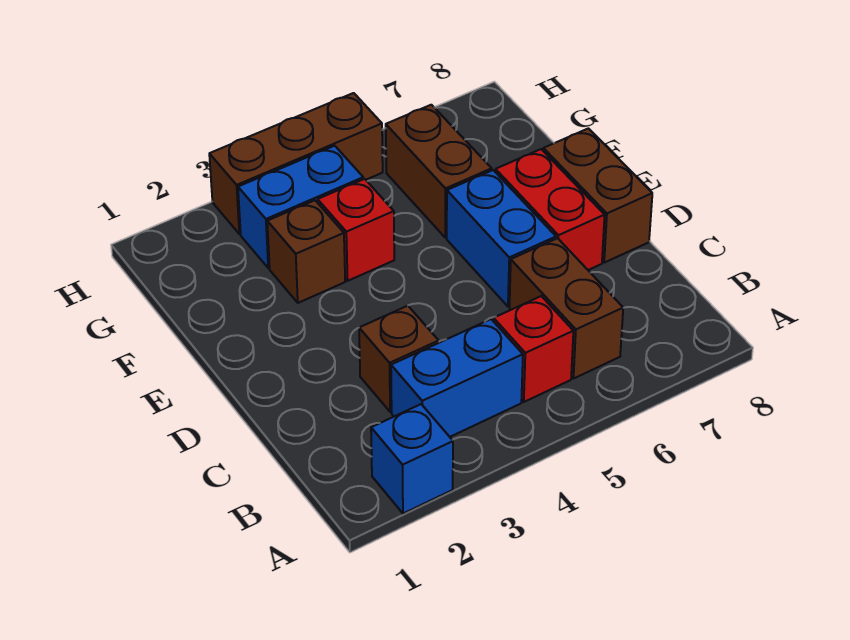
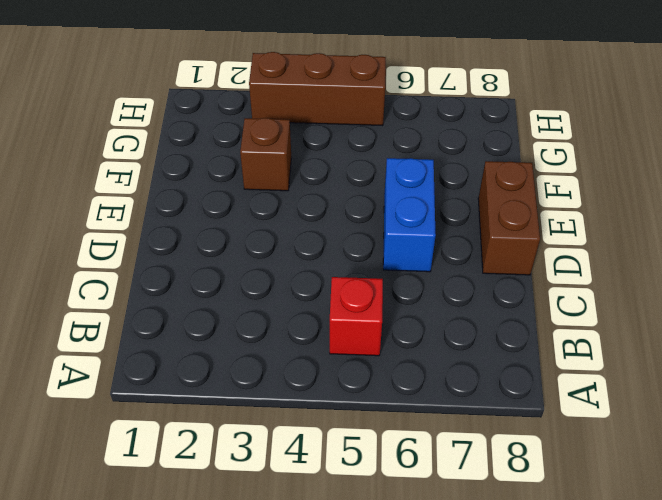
none -> blue brick A2 level 1
none -> blue brick B3:B4 level 1
none -> brown brick B6:C6 level 1

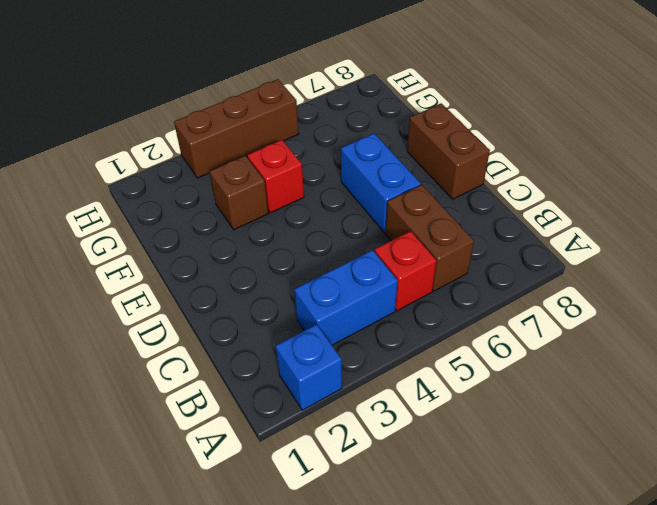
none -> brown brick C3 level 1
none -> red brick D7:E7 level 1
none -> brown brick F6:G6 level 1

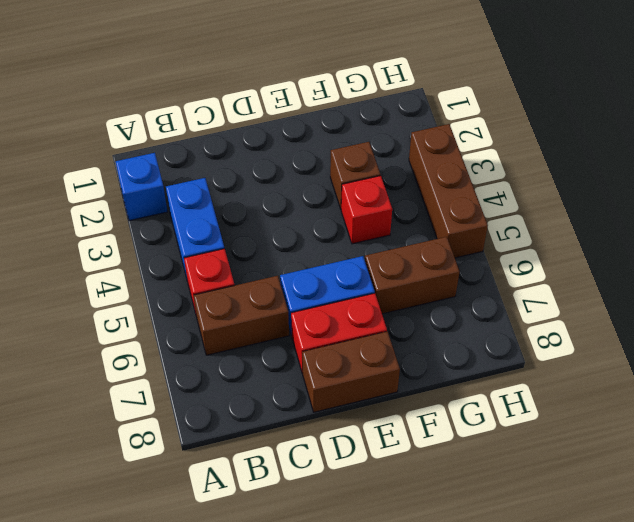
none -> brown brick C3 level 1
none -> blue brick G3:G4 level 1

